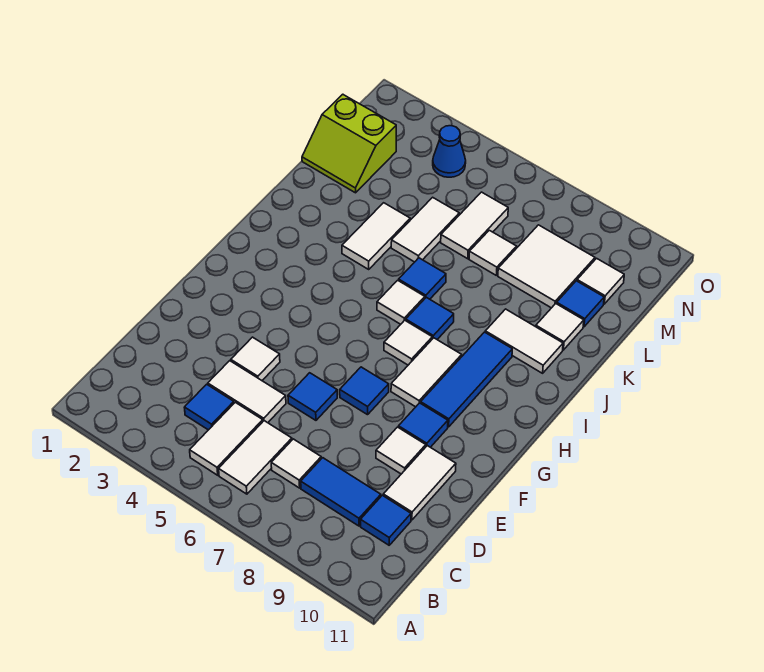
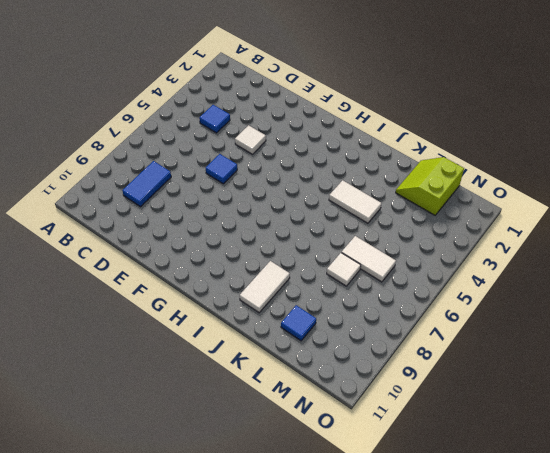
none -> white tile B5:C5 level 1
none -> white tile B6:C6 level 1
none -> white tile C7 level 1
none -> blue tile C10 level 1

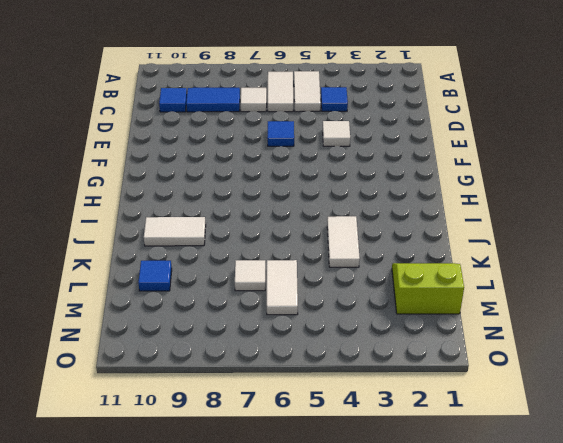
none -> white tile D4:D5 level 1
none -> white tile D10:E10 level 1
none -> white tile E9 level 1
none -> blue tile F7 level 1

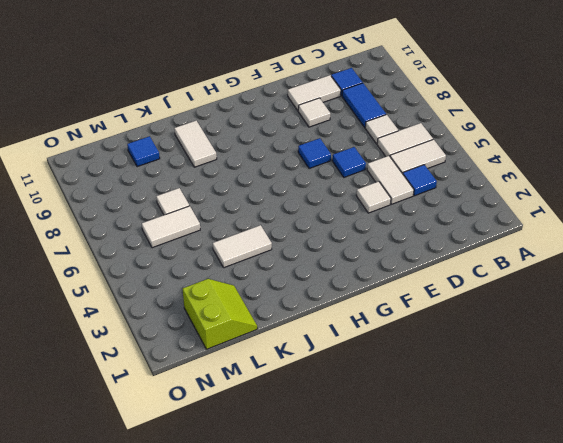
none -> blue tile F9 level 1
none -> white tile G8:H8 level 1
none -> blue tile G9:I9 level 1
none -> white tile H7 level 1

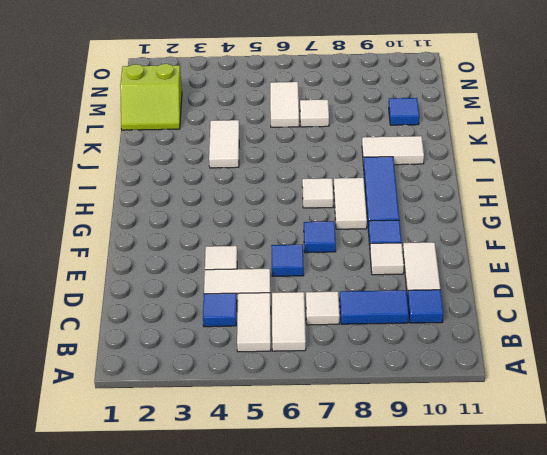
none -> white tile I6 level 1
none -> blue tile I7 level 1
none -> blue tile J6 level 1
none -> white tile K5:L5 level 1

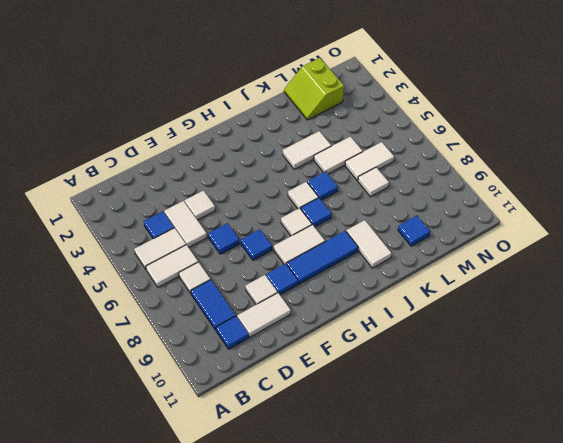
none -> white tile K10 level 1
none -> white tile L8:M9 level 1
none -> white tile M10 level 1
none -> blue cone N4 level 1

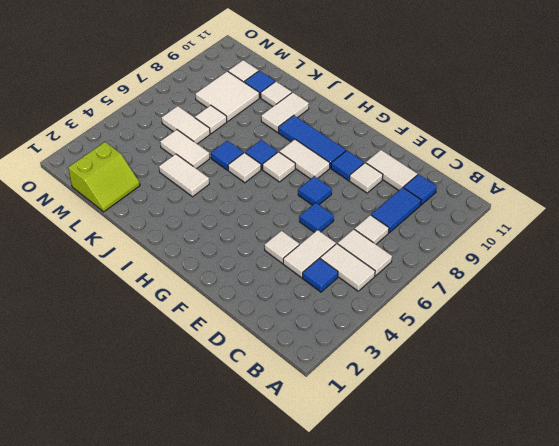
none -> blue cone N4 level 1

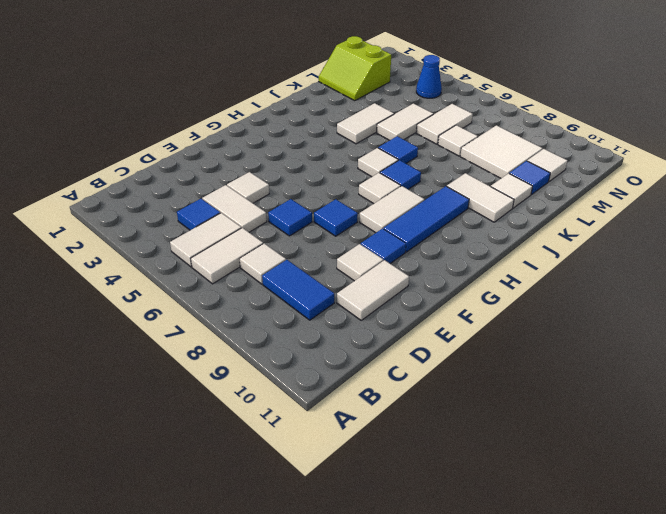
none -> blue tile C10 level 1

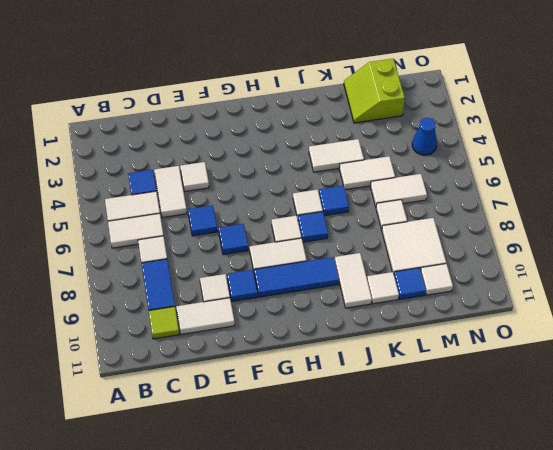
lime tile C10 level 1 -> blue tile C10 level 1

